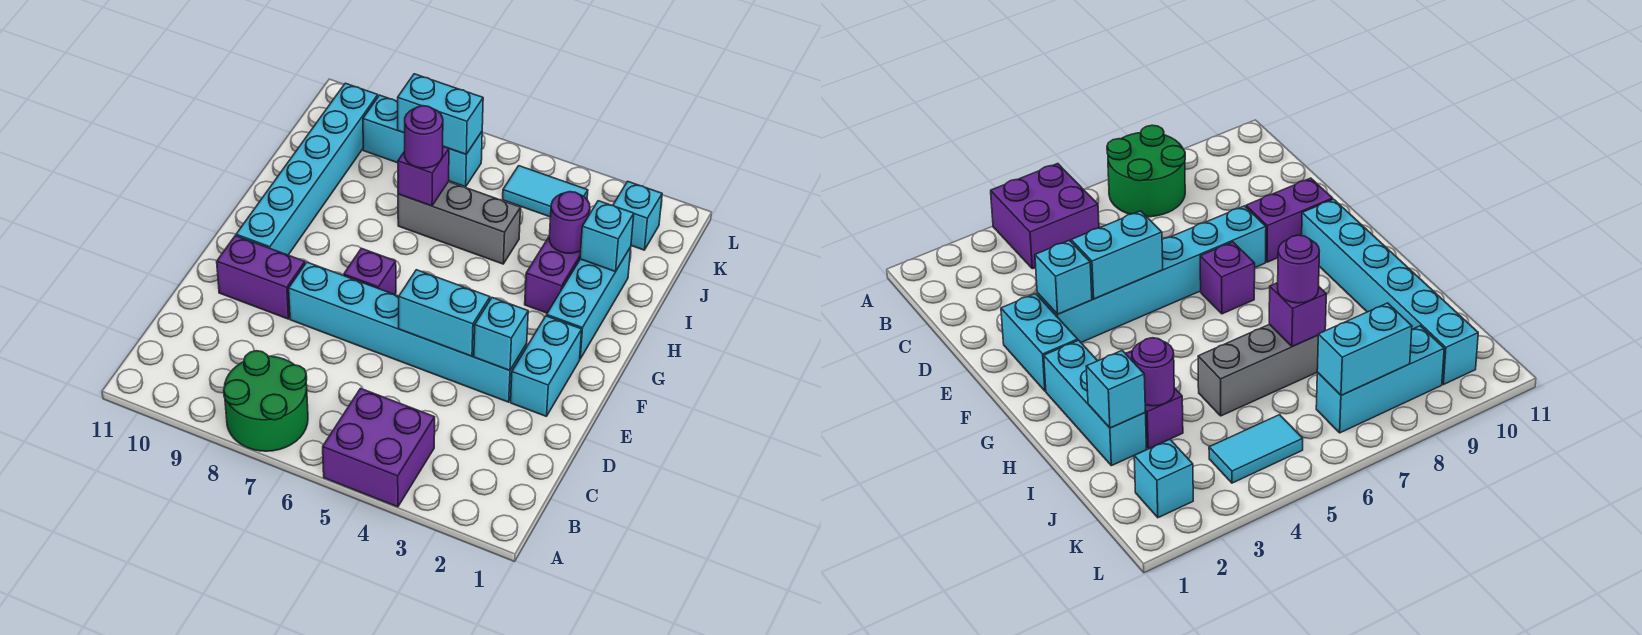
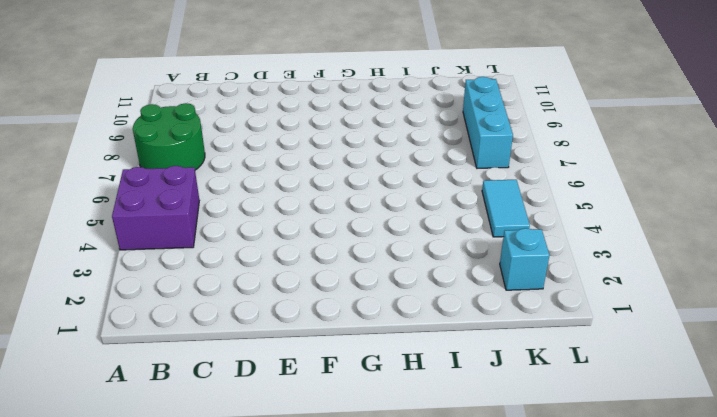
none -> cyan brick E2:F2 level 1
none -> cyan brick E3:E8 level 1
none -> purple brick E9:E10 level 1

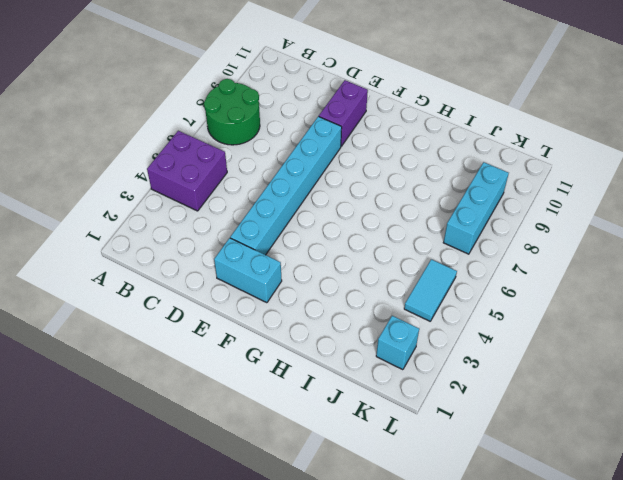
none -> purple brick F7 level 1
none -> cyan brick F10:K10 level 1
none -> cyan brick G2:I2 level 1

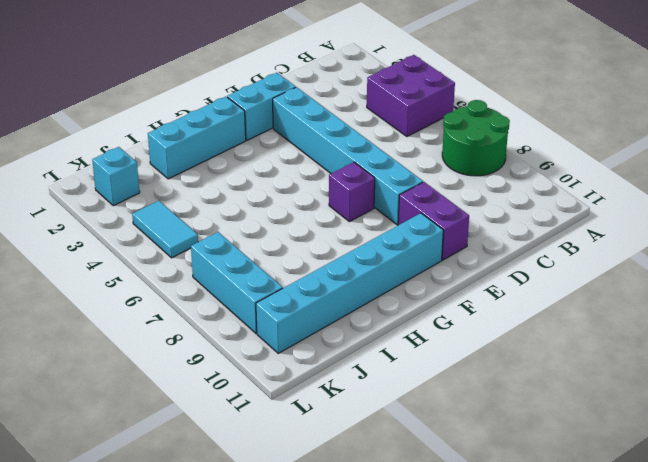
none -> purple brick H3:I3 level 1
none -> grey brick I5:I7 level 1
none -> cyan brick E3 level 2

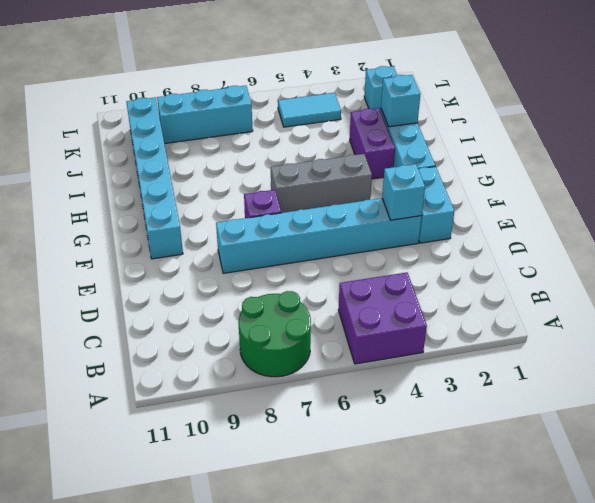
grey brick G4:G6 level 1 -> grey brick I5:I7 level 1
none -> purple brick E9:E10 level 1
none -> cyan brick E4:E5 level 2
none -> purple round brick I3 level 2

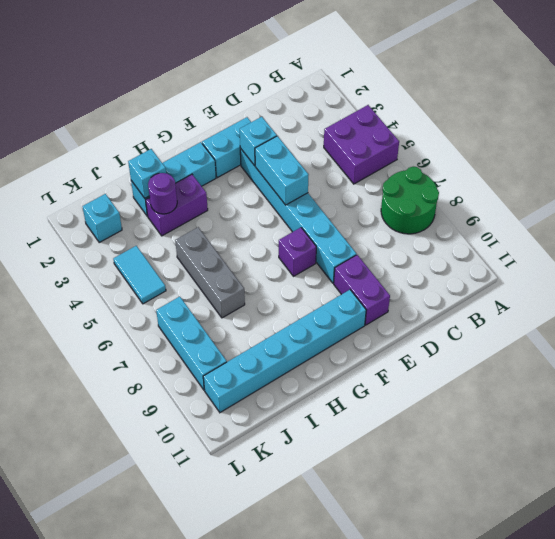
none -> purple brick I7 level 2
none -> cyan brick K7:K8 level 2
none -> purple round brick I7 level 3

